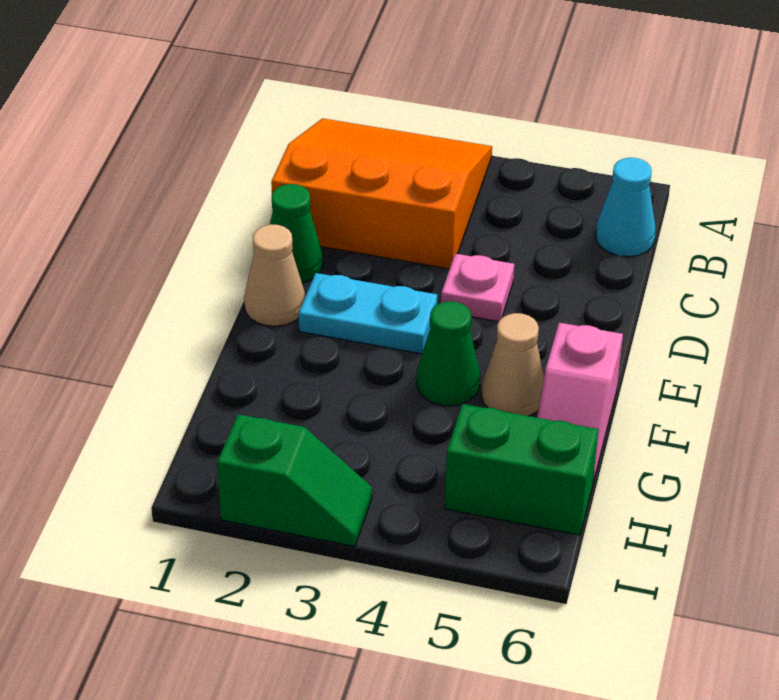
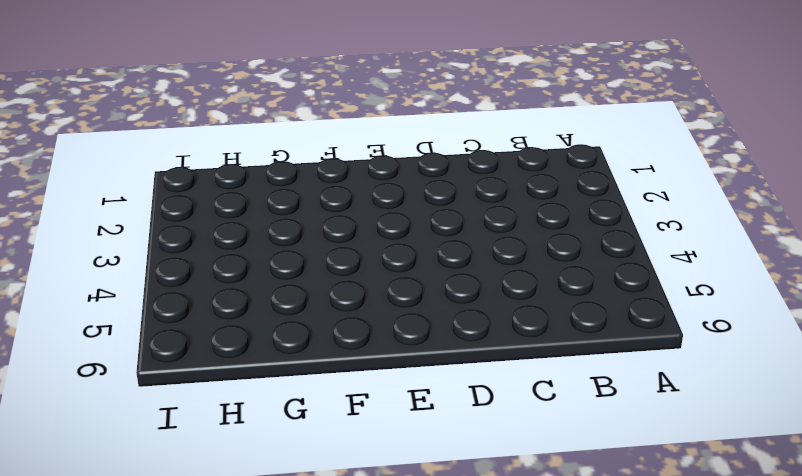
none -> orange slope A1:C3 level 1 top C
none -> cyan cone B6 level 1

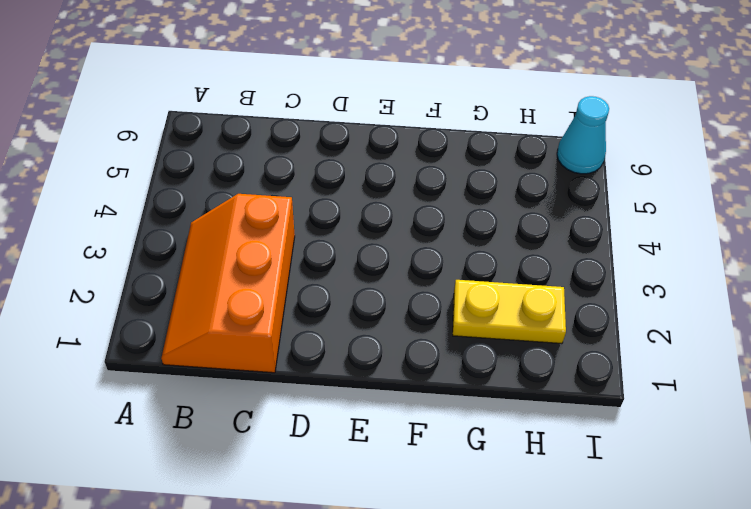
orange slope B1:C3 level 1 top C -> orange slope A1:C3 level 1 top C
yellow plate G2:H2 level 1 -> none
cyan cone I6 level 1 -> cyan cone B6 level 1
none -> green cone D1 level 1
none -> pink plate D4 level 1

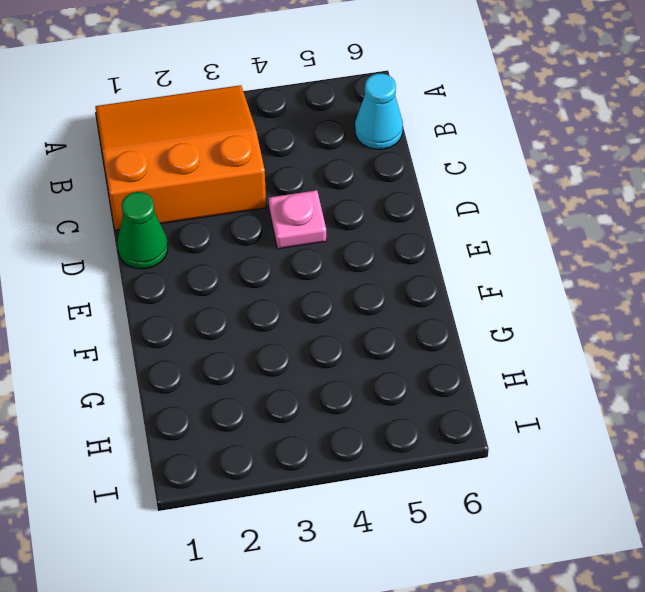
none -> tan cone E1 level 1
none -> cyan plate E2:E3 level 1

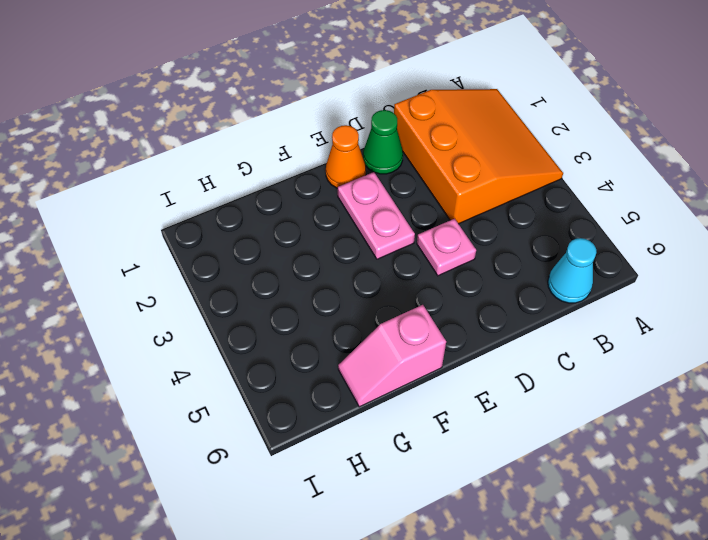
orange cone E1 level 1 -> tan cone E1 level 1
pink plate E2:E3 level 1 -> cyan plate E2:E3 level 1
none -> green cone F4 level 1
none -> tan cone F5 level 1

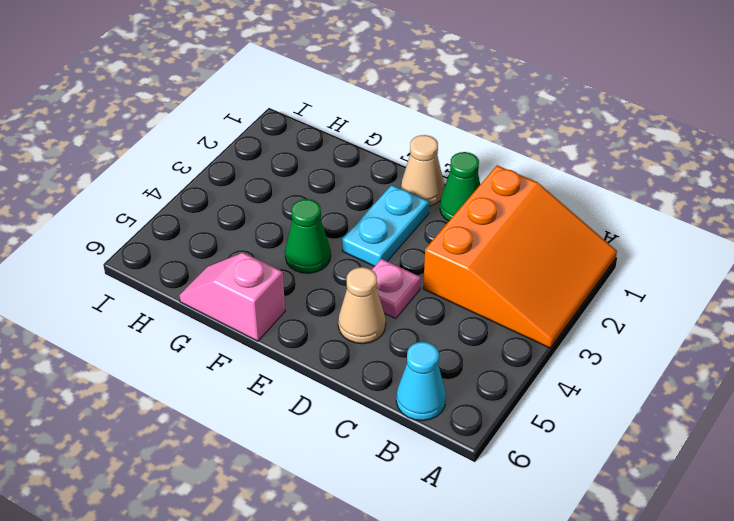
tan cone D5 level 1 -> tan cone F5 level 1
none -> green brick H5:H6 level 1
none -> green slope I2:I3 level 1 top 2

